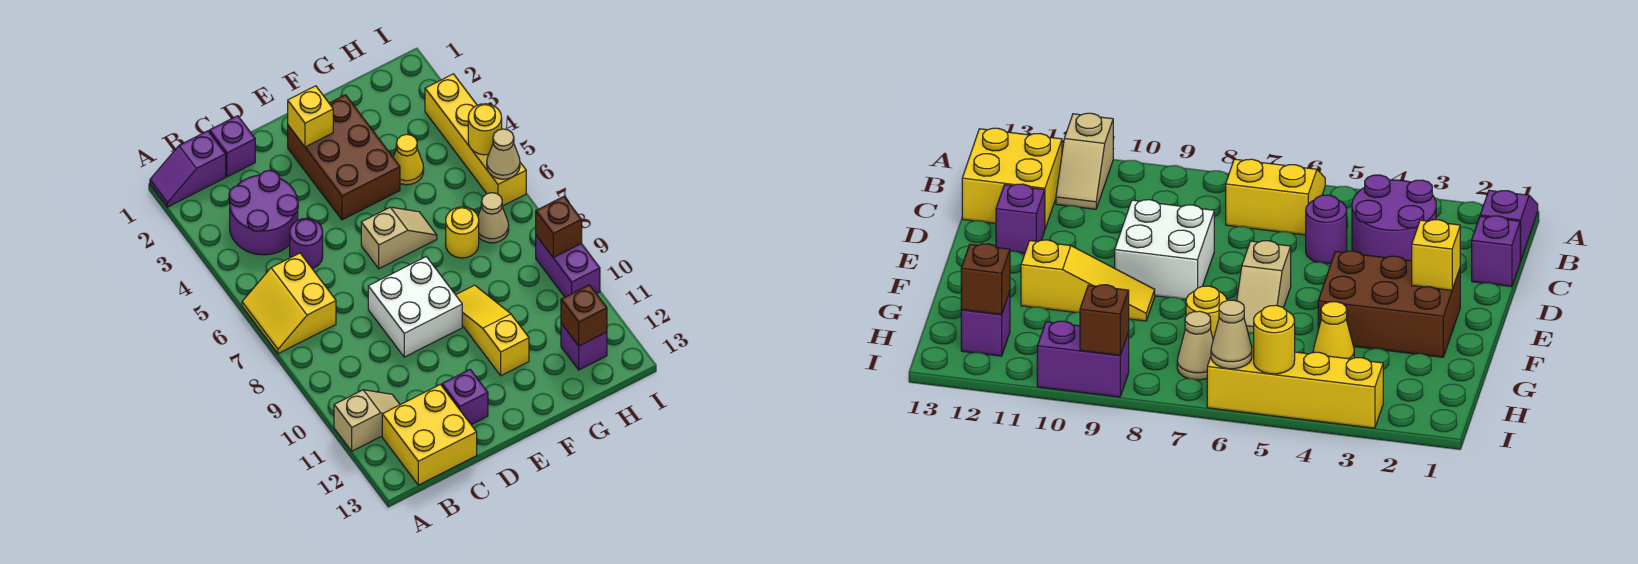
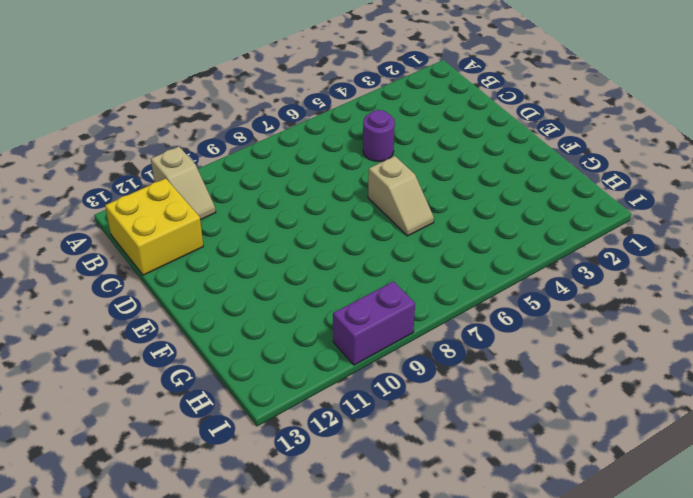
none -> purple slope A1:B1 level 1 top B
none -> yellow slope A6:B7 level 1 top B
none -> purple round brick B3:C4 level 1

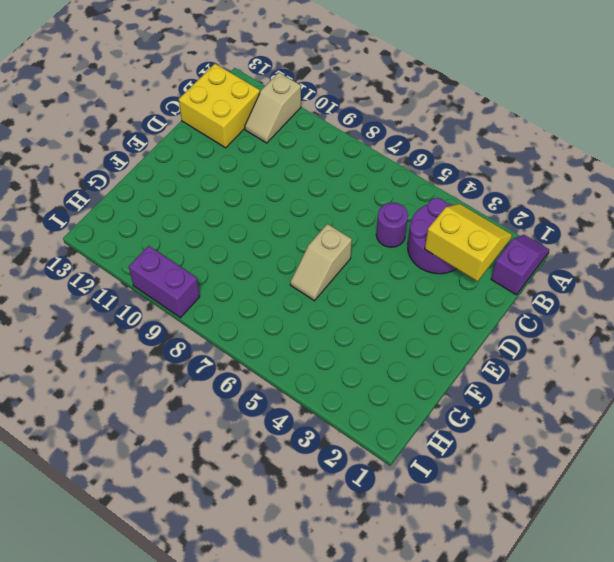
yellow slope B2:C3 level 2 top C -> yellow slope A6:B7 level 1 top B
none -> purple brick C1 level 1
none -> white brick D8:E9 level 1
none -> purple brick D12 level 1

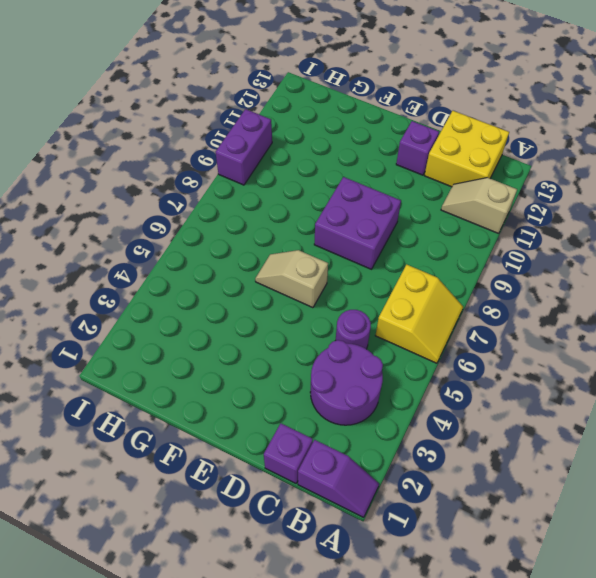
purple brick D8:E9 level 1 -> white brick D8:E9 level 1
none -> brown brick E2:F4 level 1
none -> yellow slope F9:F11 level 1 top 11
none -> yellow cone G4 level 1

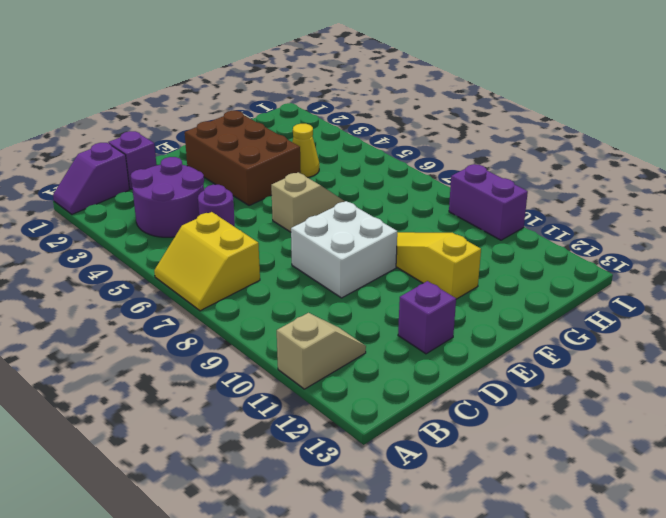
none -> yellow brick B12:C13 level 1
none -> yellow round brick G7 level 1
none -> tan cone H7 level 1

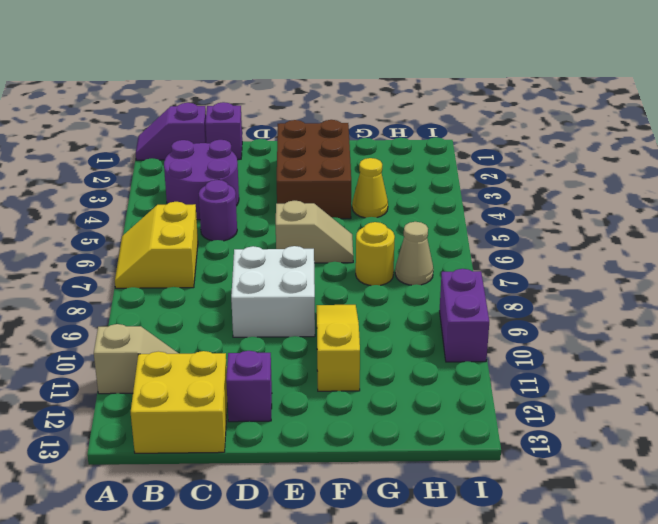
none -> purple brick H12 level 1
none -> yellow brick I3:I6 level 1
none -> yellow brick E2 level 2

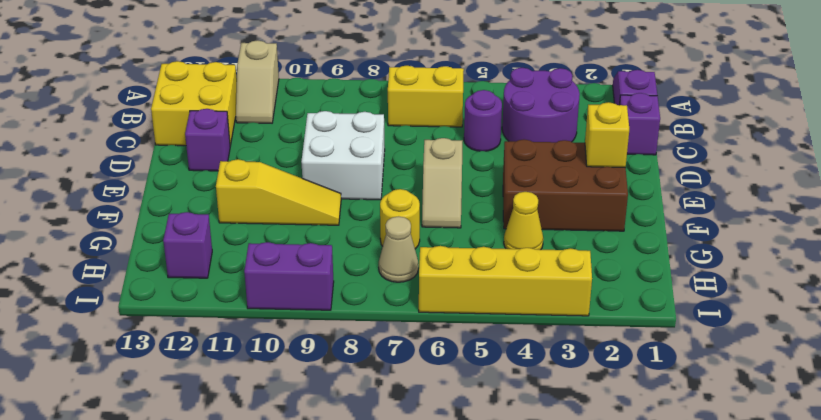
none -> brown brick H12 level 2
none -> yellow round brick I5 level 2
none -> tan cone I6 level 2

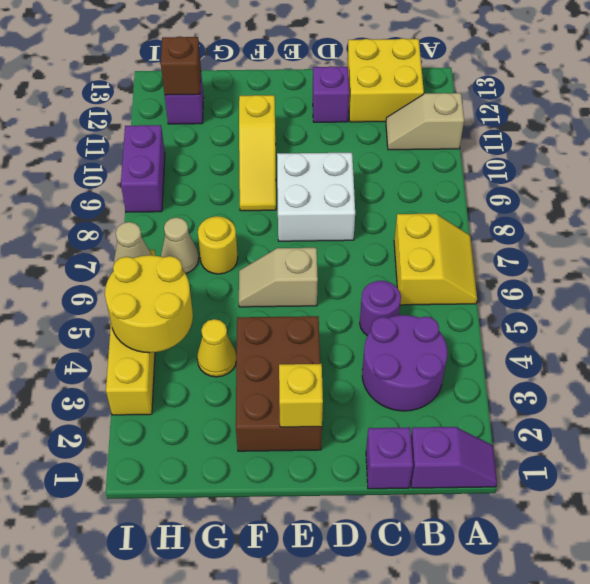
yellow round brick H4:I5 level 2 -> yellow round brick I5 level 2
none -> brown brick I9 level 2

